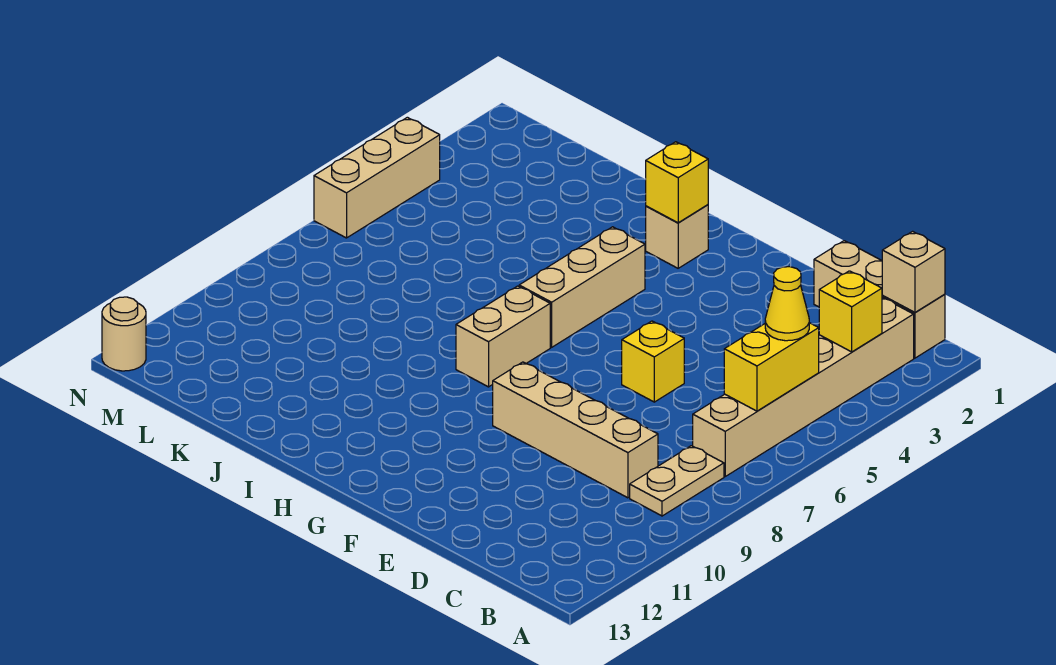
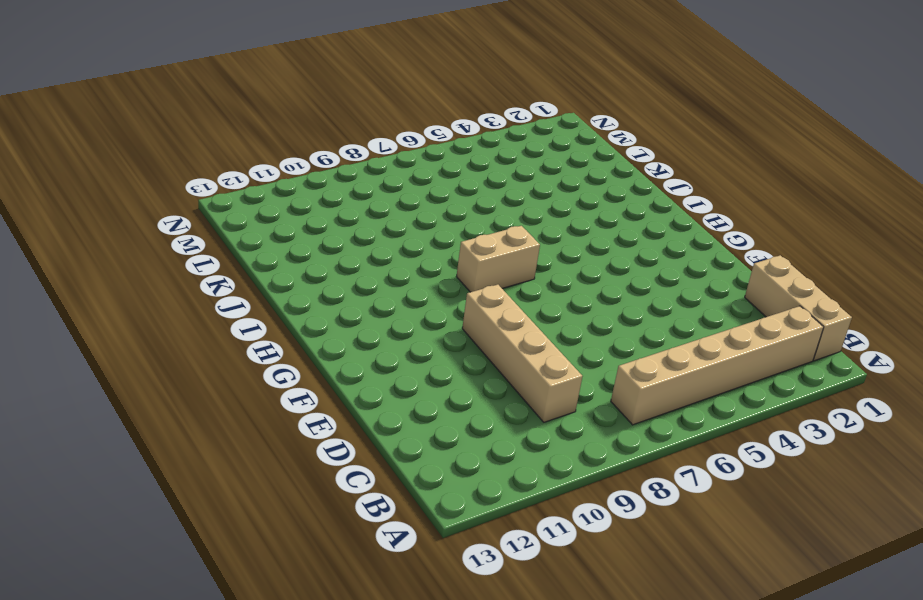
none -> tan plate B8:B9 level 1
none -> yellow brick E6 level 1
none -> tan brick H2 level 1

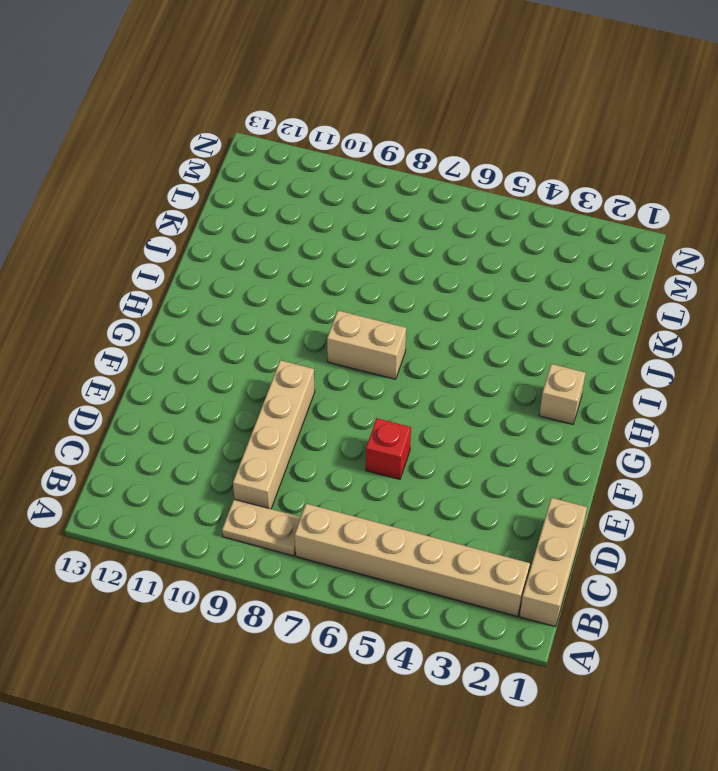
red brick E6 level 1 -> yellow brick E6 level 1
none -> tan brick H4:H6 level 1
none -> tan brick N4:N6 level 1
none -> tan round brick N13 level 1

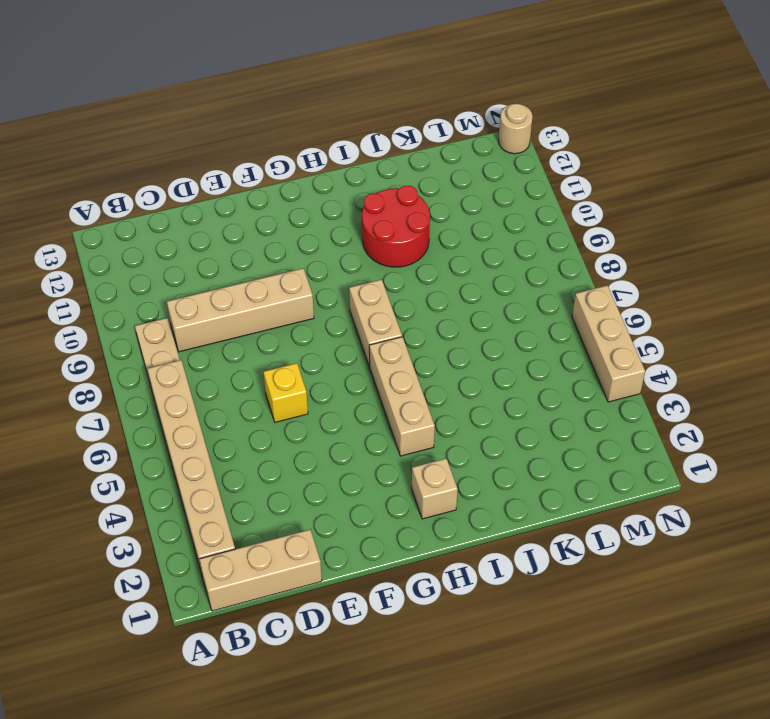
red round brick I10:J11 level 1 -> none
none -> tan brick B1 level 2
none -> yellow brick B3 level 2
none -> yellow brick B5:B6 level 2

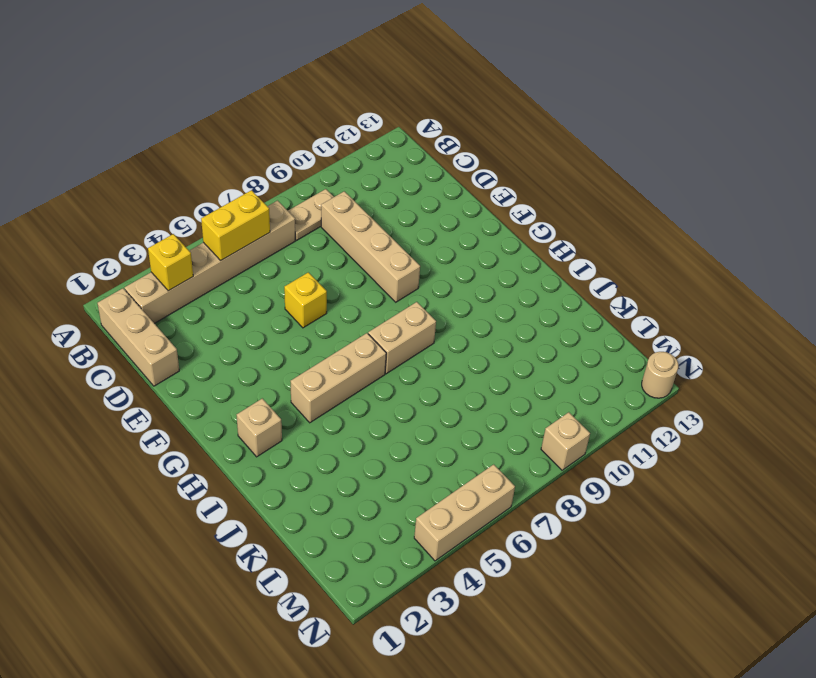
tan brick N9 level 1 -> tan brick B1 level 2
none -> yellow brick H2 level 2
none -> yellow cone B5 level 3

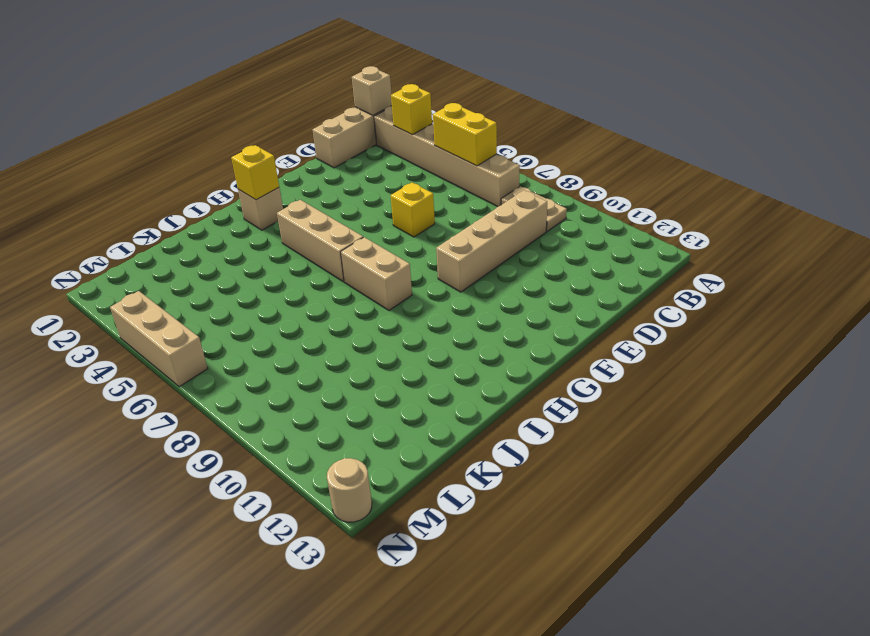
none -> yellow cone B5 level 3

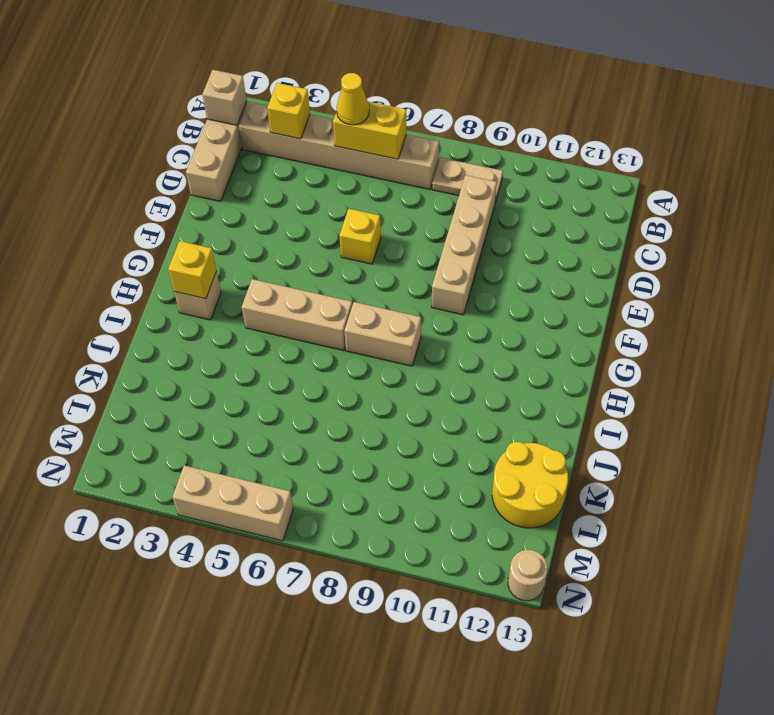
yellow round brick K12:L13 level 1 -> none

